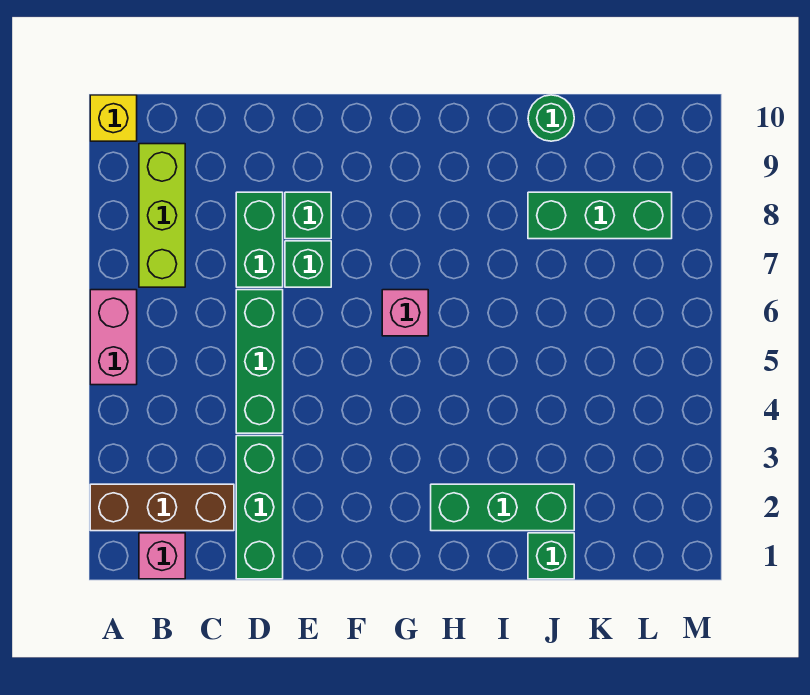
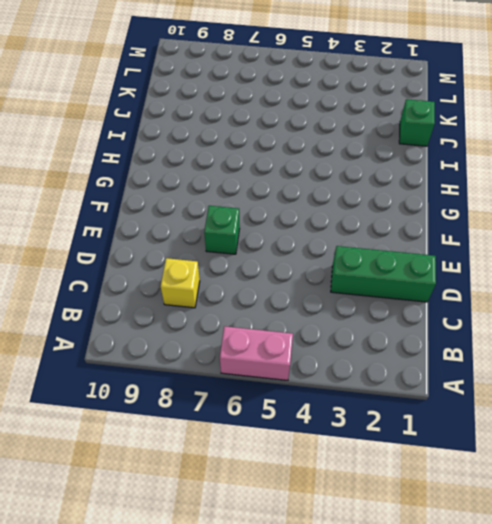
yellow brick C8 level 1 -> yellow brick A10 level 1
none -> brown brick A2:C2 level 1
none -> pink brick B1 level 1
none -> lime brick B7:B9 level 1

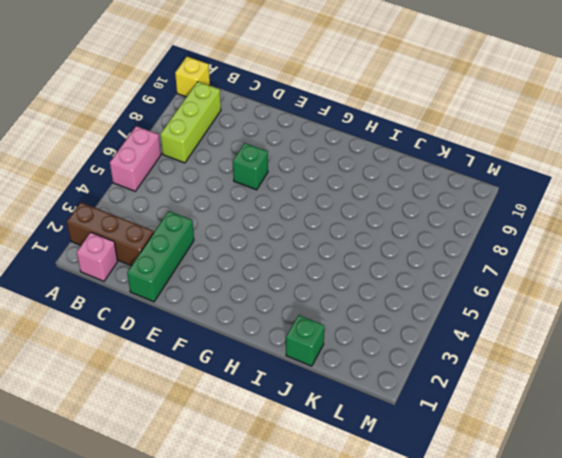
none -> green brick D4:D6 level 1
none -> green brick D7:D8 level 1
none -> green brick E8 level 1

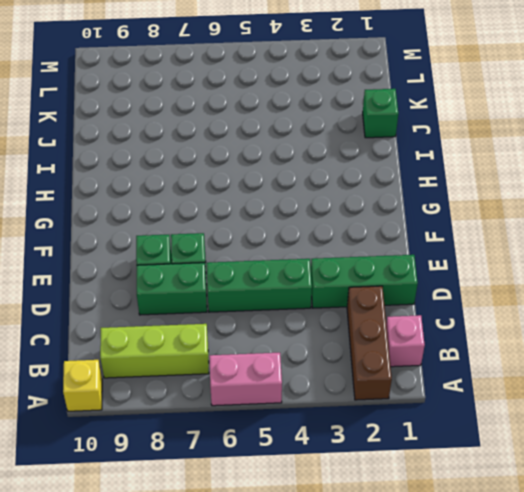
none -> pink brick G6 level 1
none -> green brick H2:J2 level 1
none -> green brick J8:L8 level 1

